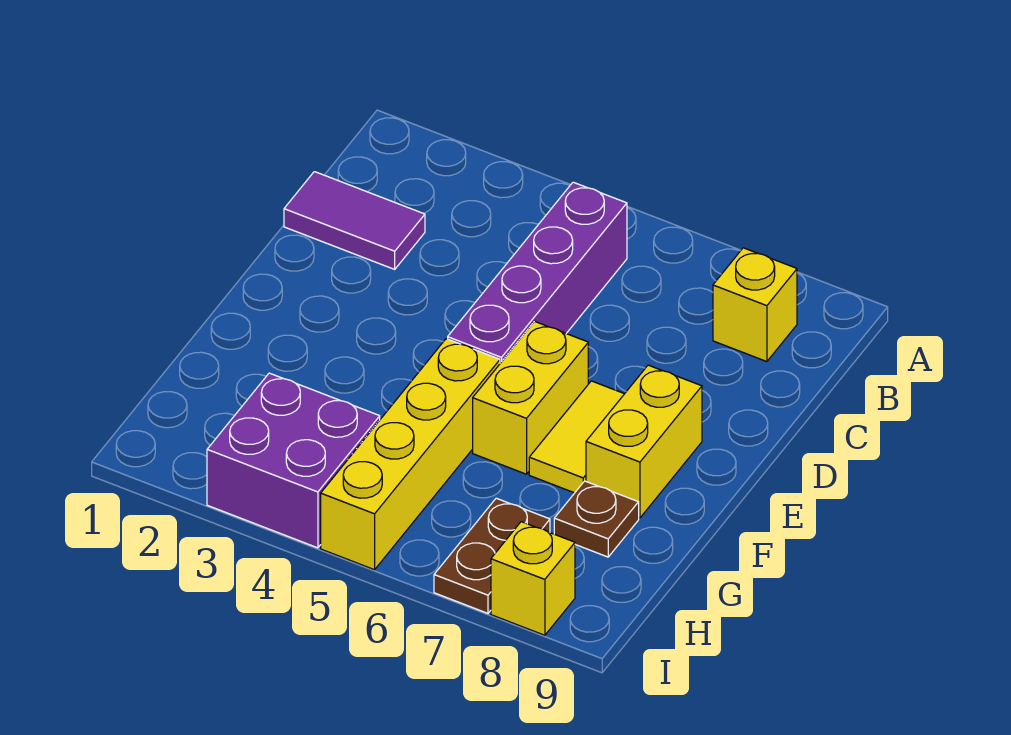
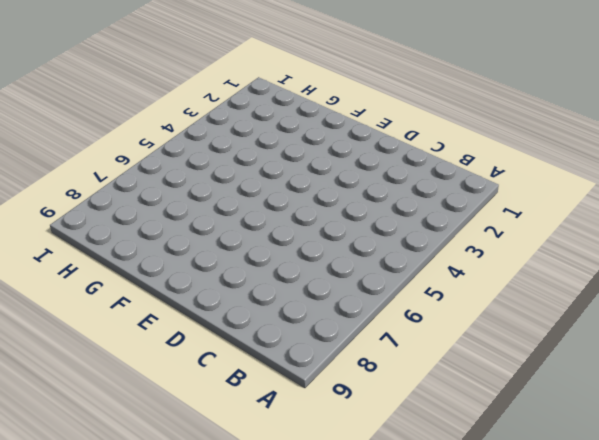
none -> purple brick B5:E5 level 1
none -> yellow brick B8 level 1

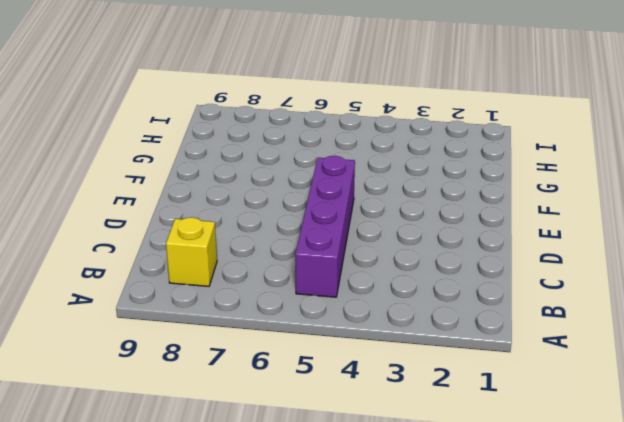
none -> purple tile C1:C2 level 1
none -> yellow brick E6:F6 level 1

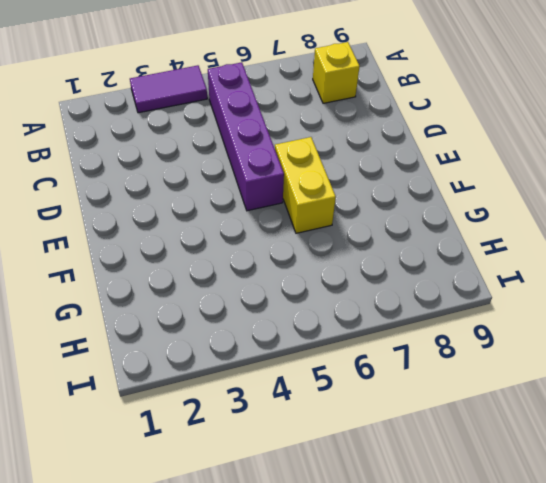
purple tile A3:A4 level 1 -> purple tile C1:C2 level 1
none -> yellow tile E7:F7 level 1
none -> yellow brick E8:F8 level 1

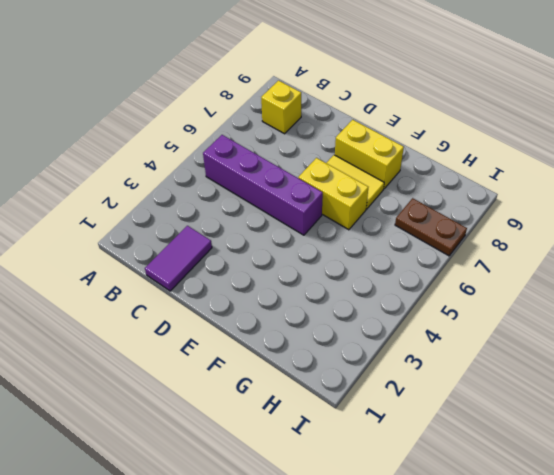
none -> yellow brick F5:I5 level 1
none -> brown plate G8 level 1

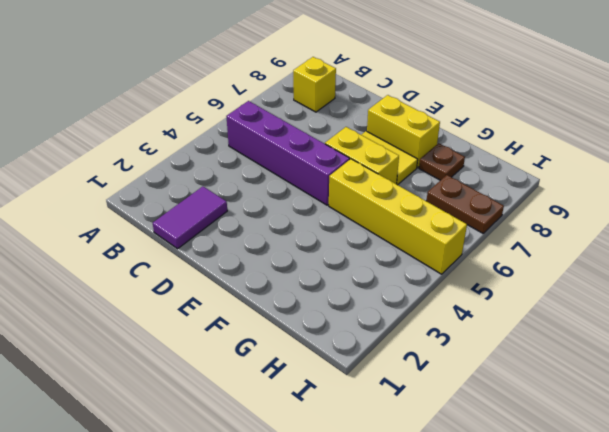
none -> purple brick H3:I4 level 1
none -> yellow brick I8 level 1

